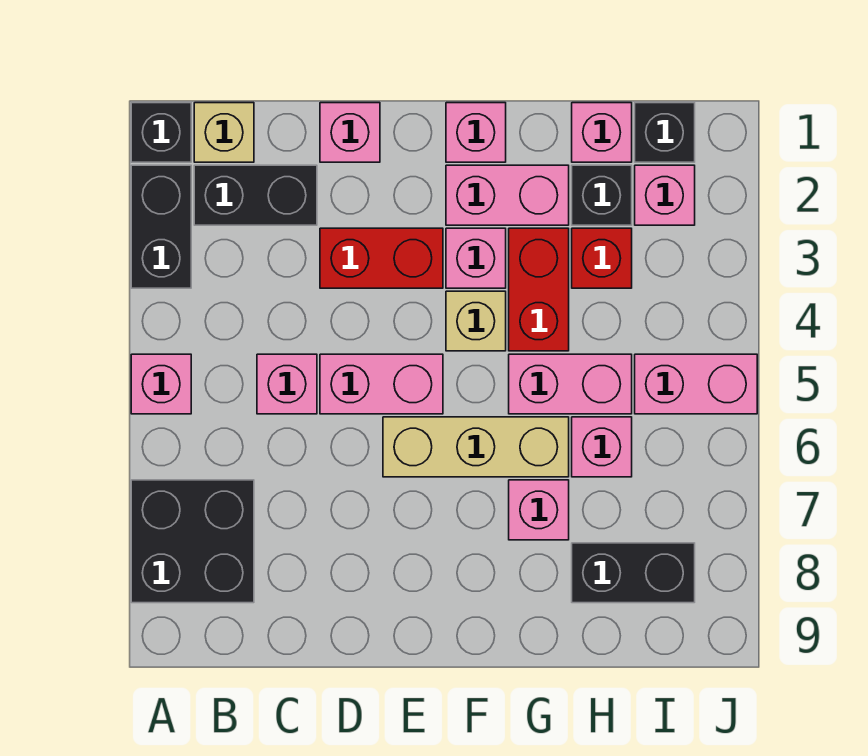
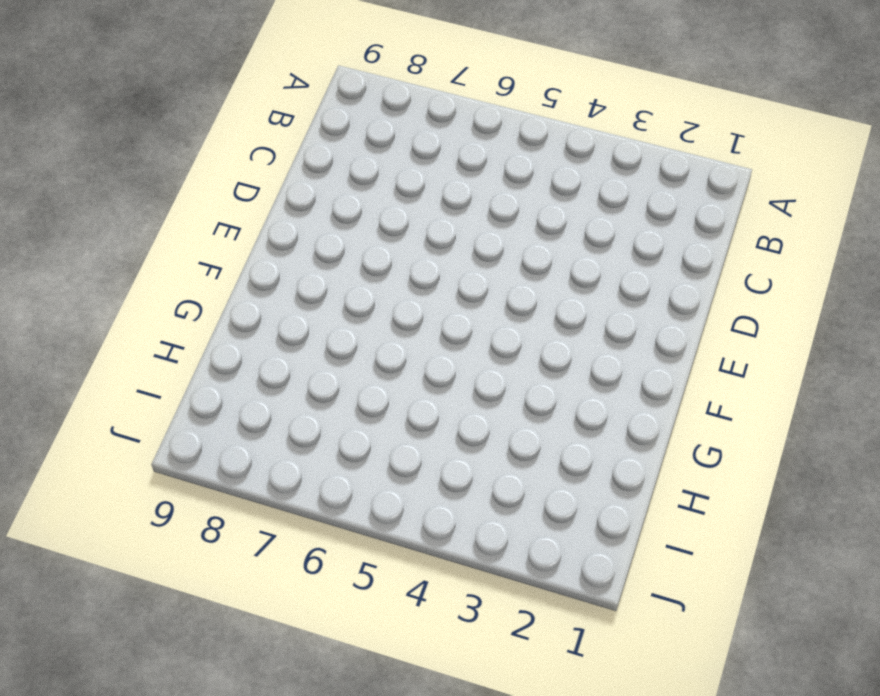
none -> black brick A1 level 1
none -> black brick A2:A3 level 1
none -> pink brick A5 level 1

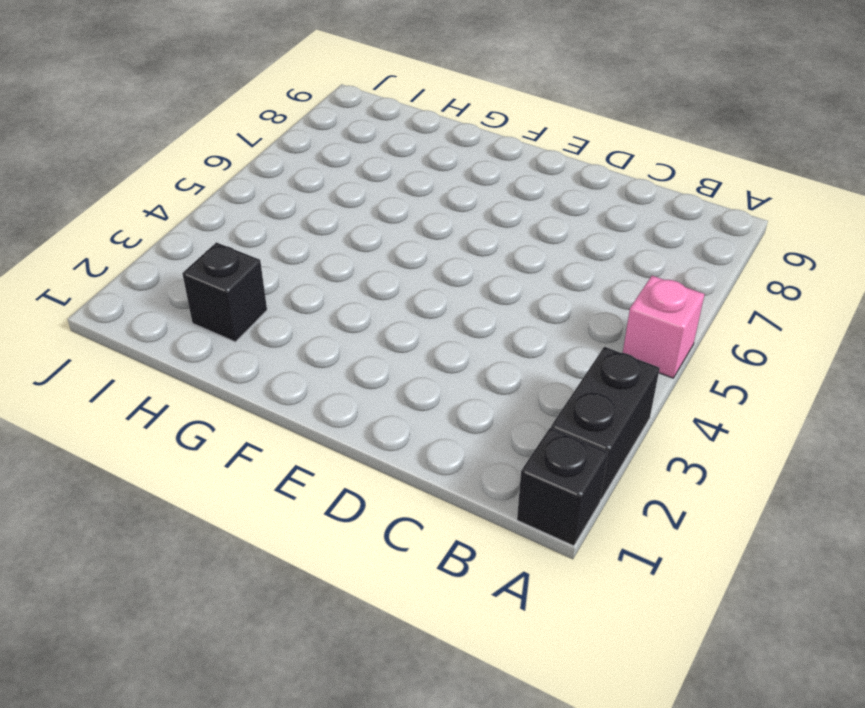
none -> black brick A7:B8 level 1
none -> tan brick B1 level 1
none -> black brick B2:C2 level 1

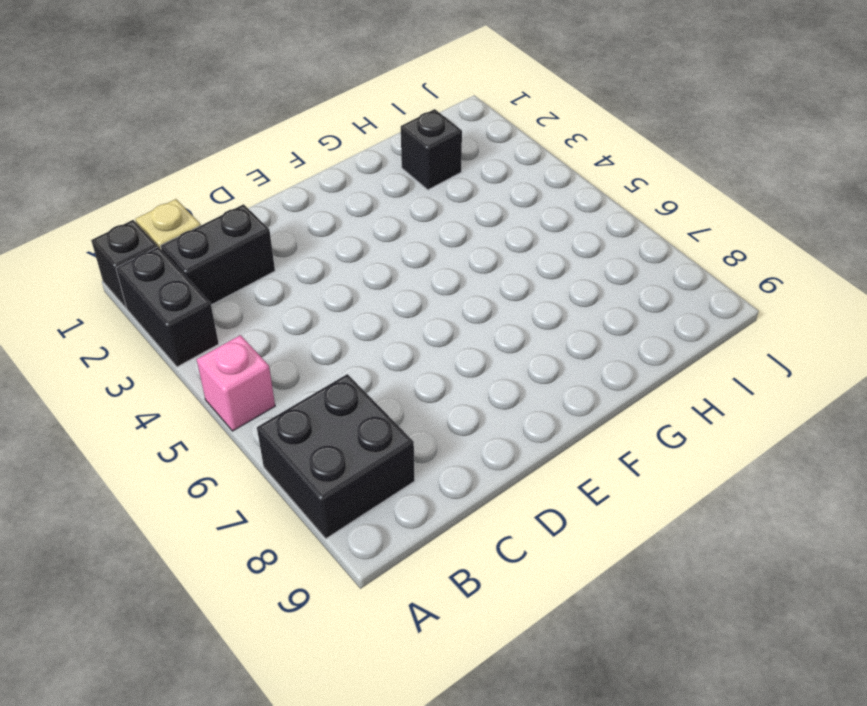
none -> pink brick C5 level 1
none -> pink brick D1 level 1
none -> red brick D3:E3 level 1

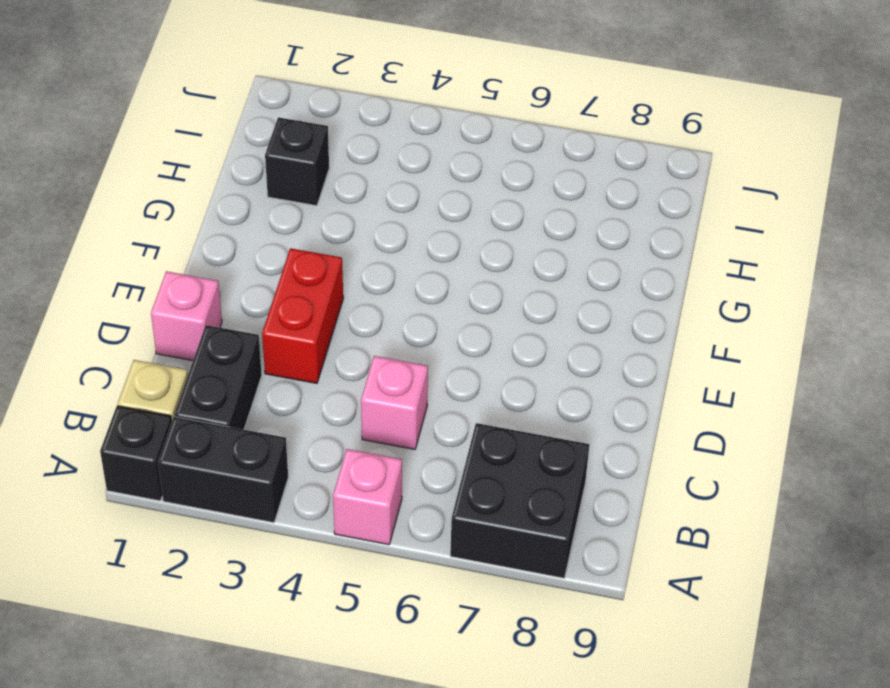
none -> pink brick D5:E5 level 1
none -> tan brick E6:G6 level 1
none -> pink brick F1 level 1

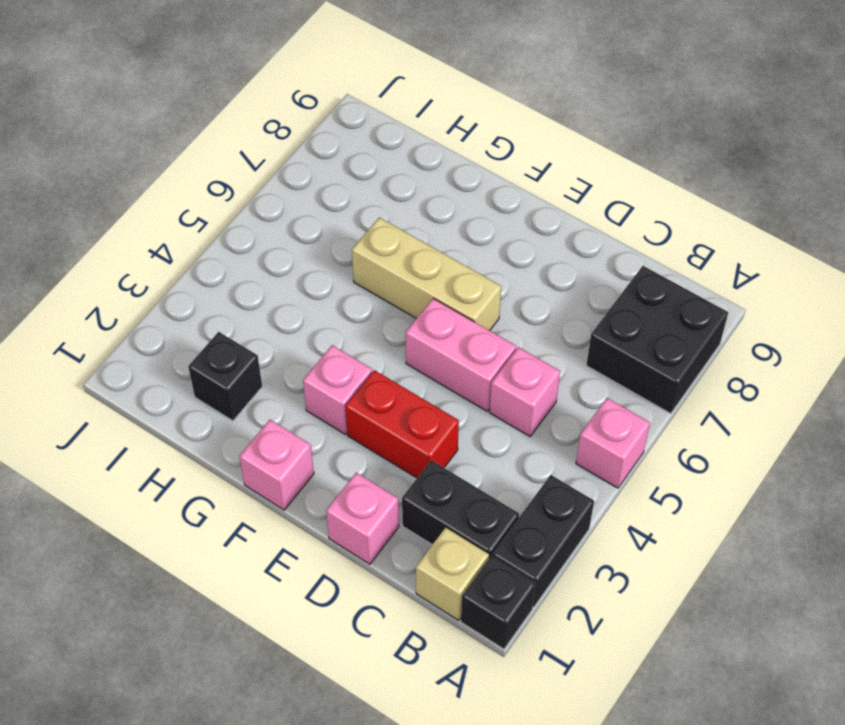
none -> pink brick F2:G2 level 1
none -> tan brick F4 level 1
none -> red brick G3:G4 level 1

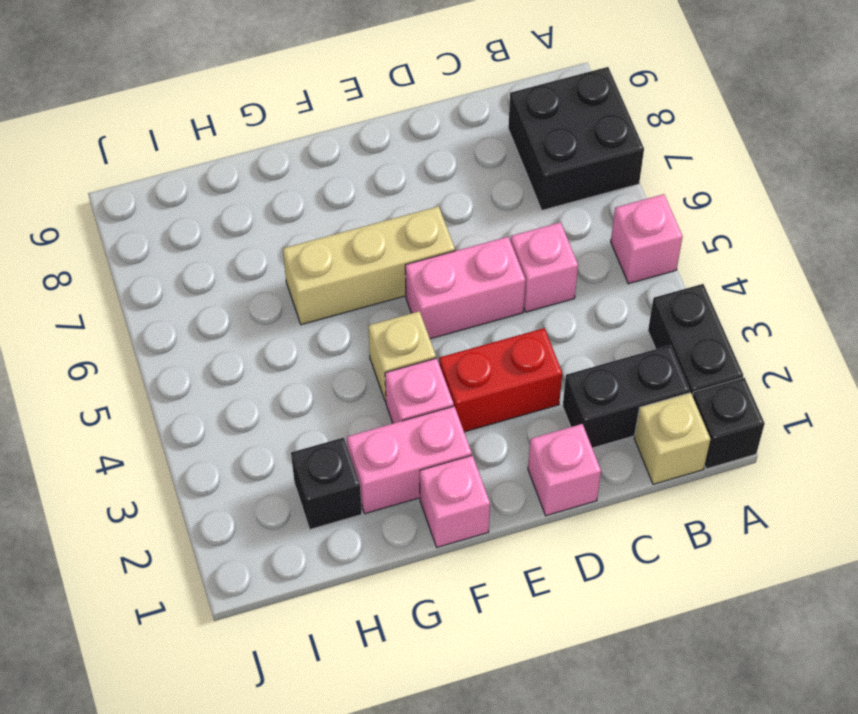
none -> red brick G3:G4 level 1
none -> pink brick G5:H5 level 1
none -> pink brick G7 level 1

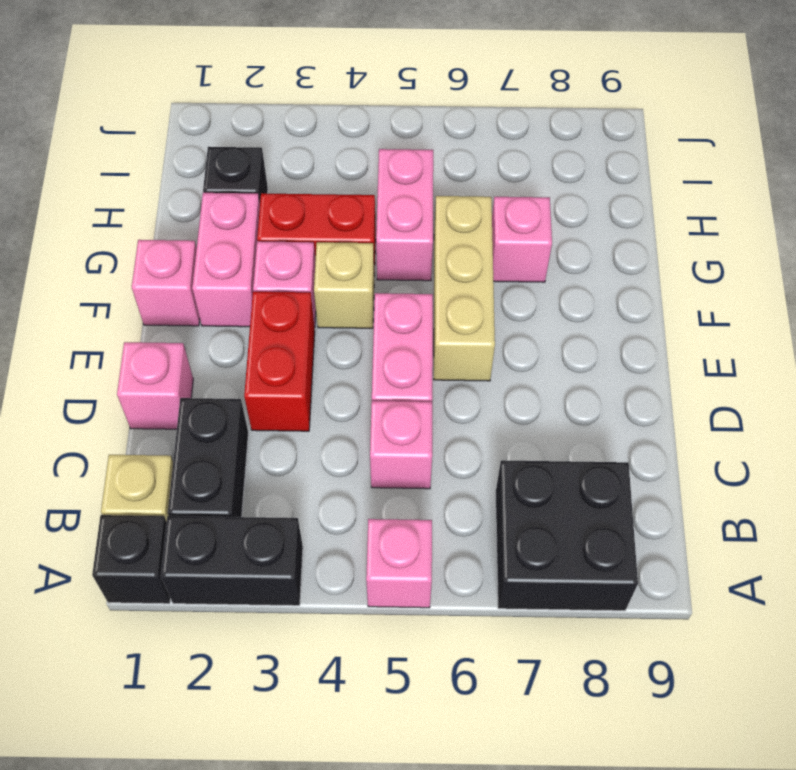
none -> pink brick H1 level 1
none -> red brick H3 level 1
none -> pink brick H6 level 1

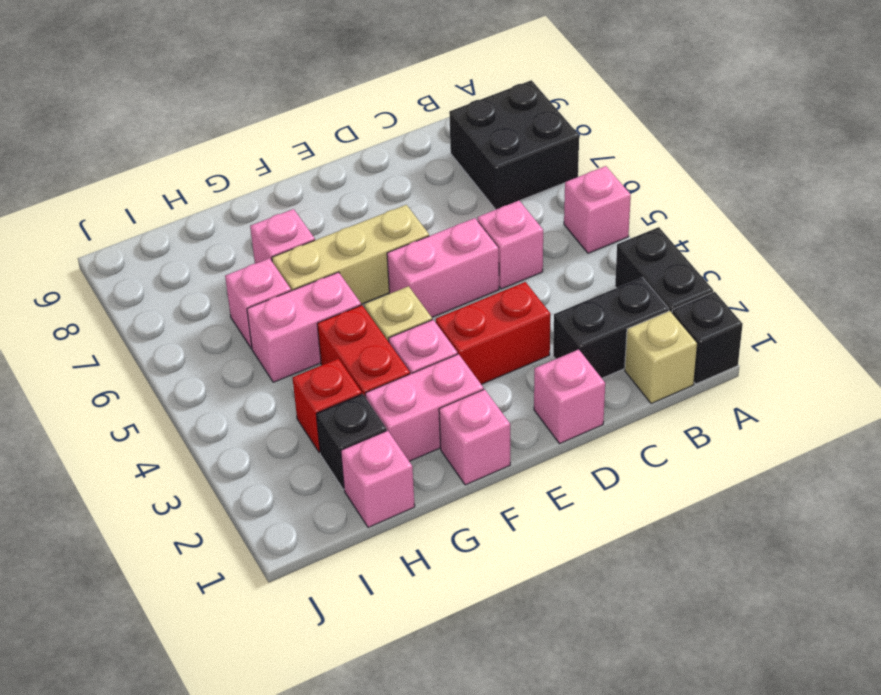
none -> black brick H8:I8 level 1
none -> black brick I1 level 1
none -> pink brick I2 level 1

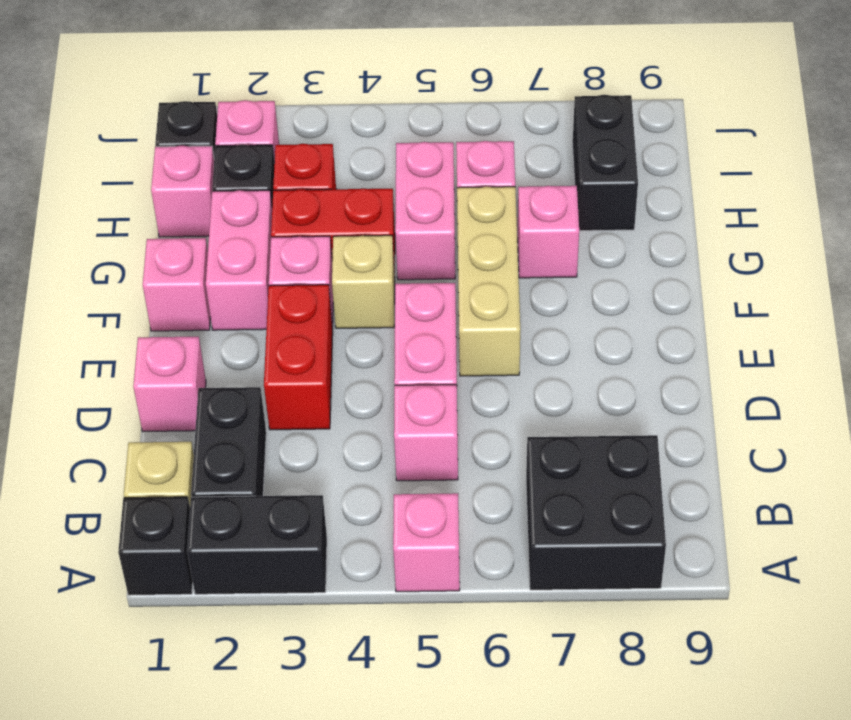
none -> pink brick I5:J5 level 1

